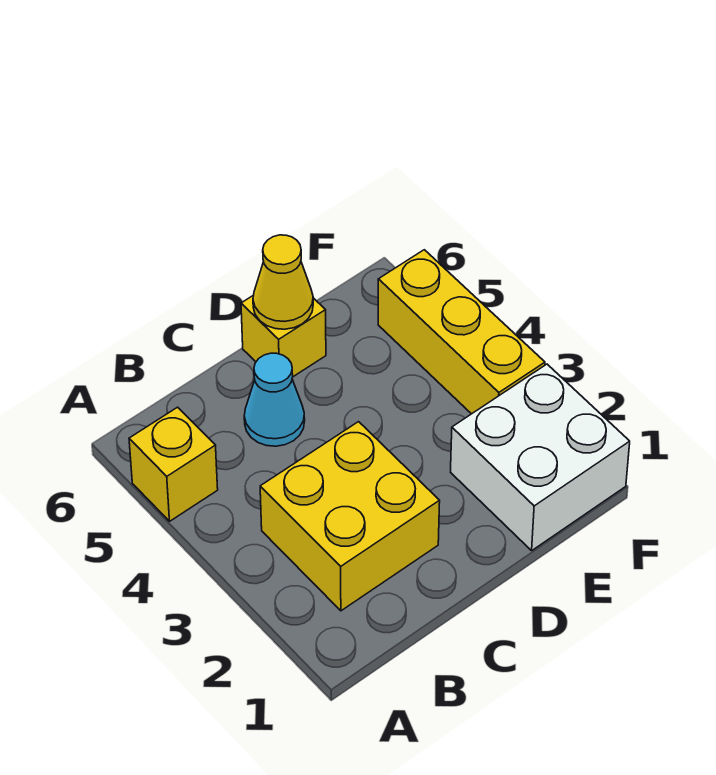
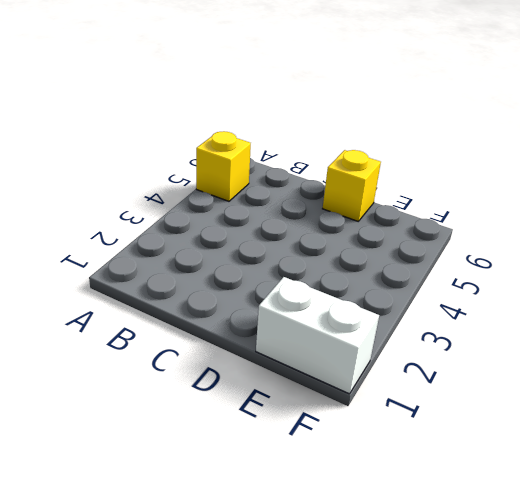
white brick E1:F1 level 1 -> white brick E1:F2 level 1
none -> yellow brick B2:C3 level 1
none -> cyan cone C5 level 1

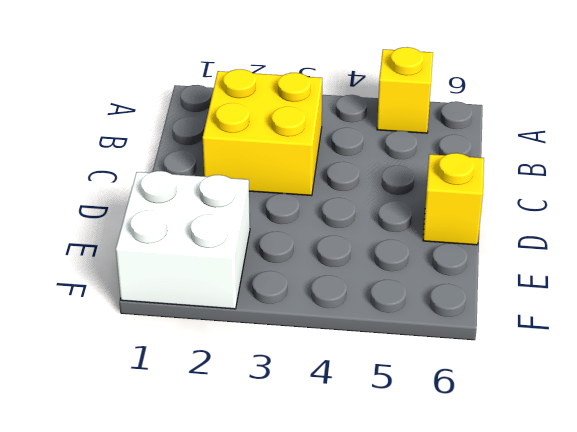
none -> cyan cone C5 level 1
none -> yellow brick F3:F5 level 1

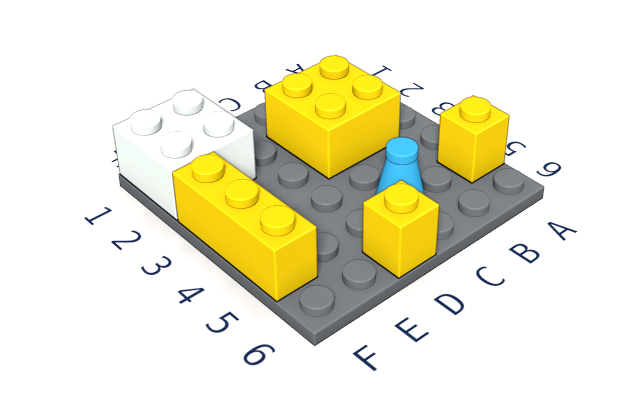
none -> yellow cone D6 level 2

